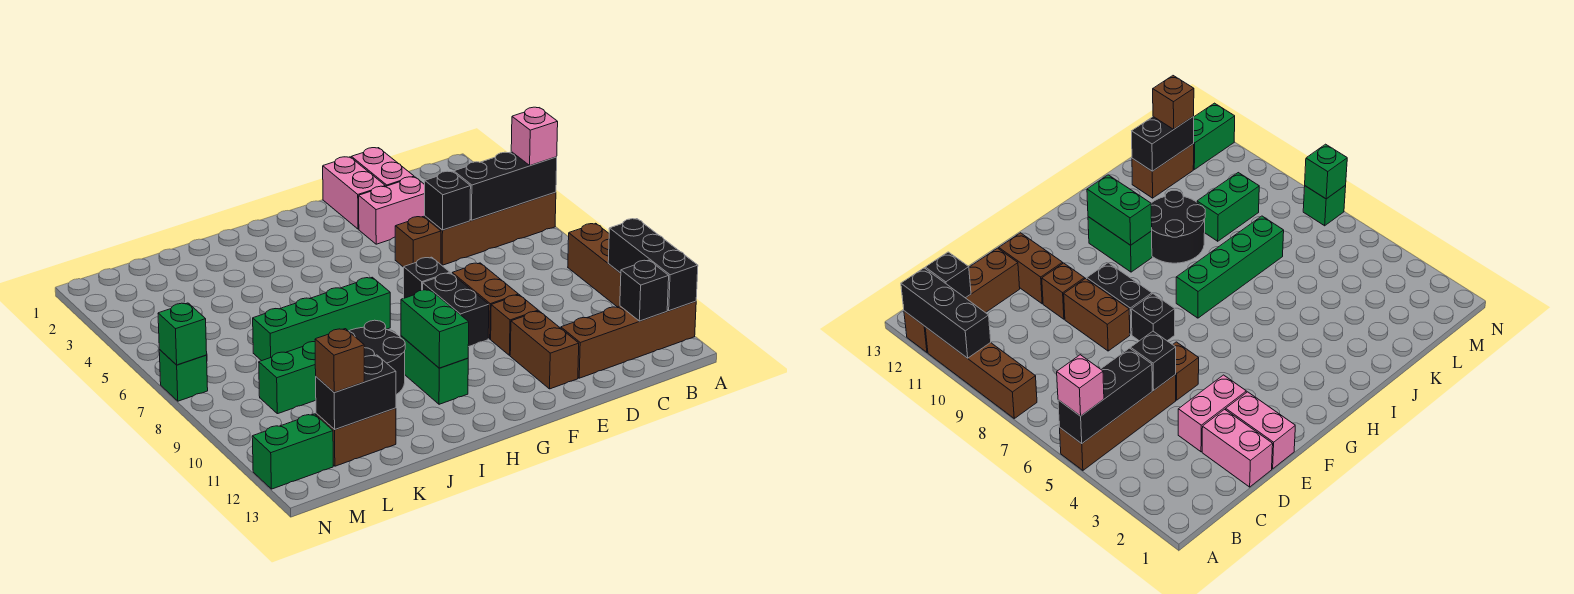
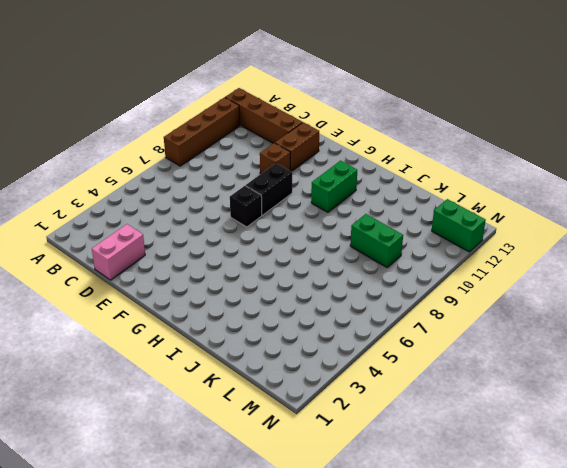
none -> brown brick A5:D5 level 1
none -> pink brick D3:E3 level 1
none -> pink brick E1:E2 level 1

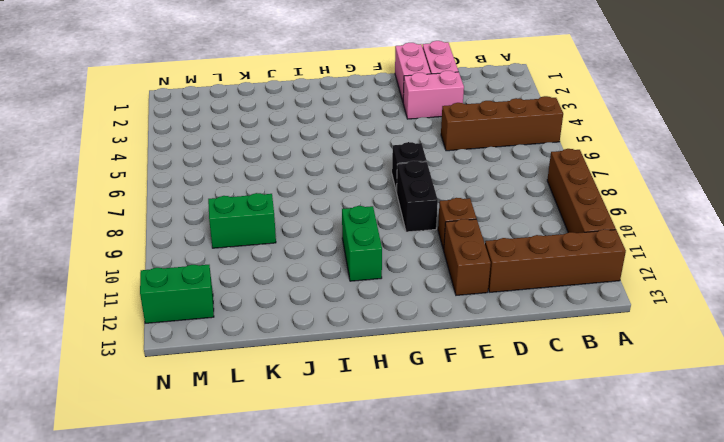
none -> brown brick E5 level 1
none -> brown brick E8:E9 level 1
none -> green brick H7:K7 level 1

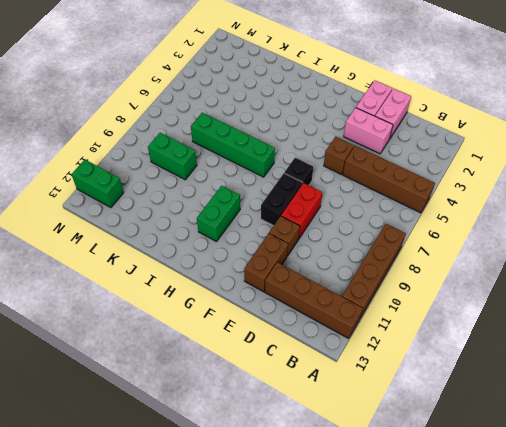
red brick E8:E9 level 1 -> brown brick E8:E9 level 1
none -> black round brick I9:J10 level 1
none -> brown brick K12:L12 level 1
none -> green brick N7 level 1

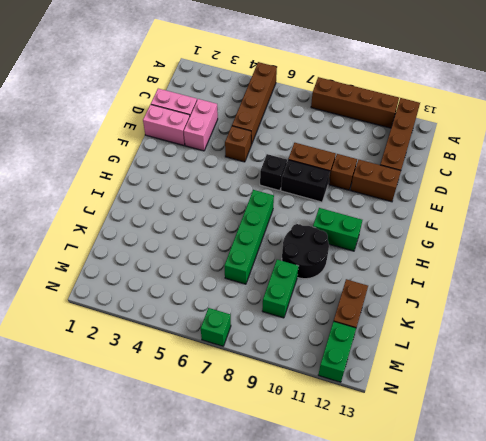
none -> black brick A5:C5 level 2
none -> black brick A10:A12 level 2
none -> black brick B12 level 2

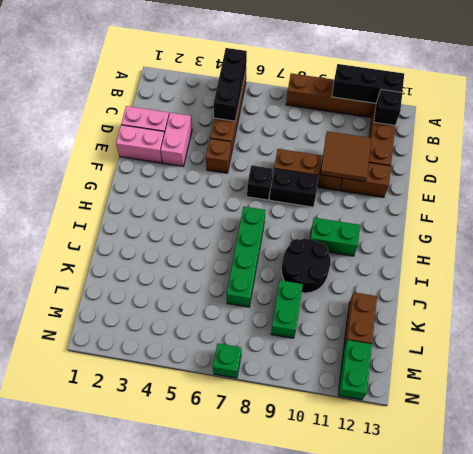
brown tile D10:E11 level 2 -> none
none -> black brick D5 level 2
none -> green brick H10:H11 level 2
none -> black brick K12:L12 level 2

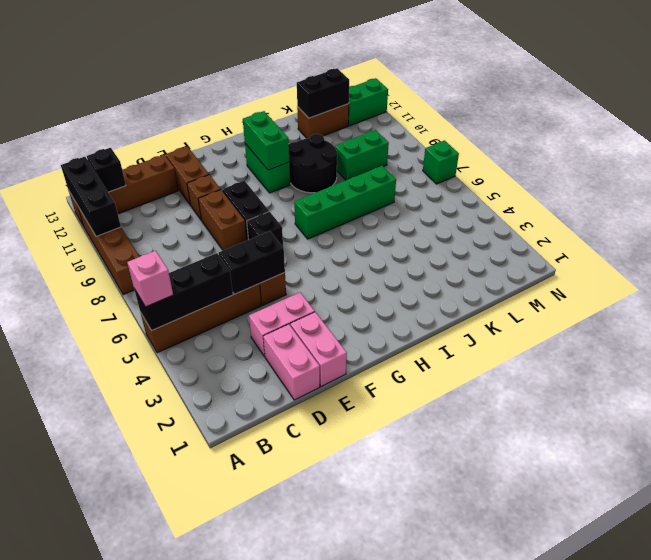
black brick D5:E5 level 2 -> black brick D5 level 2
none -> green brick N7 level 2
none -> brown brick L12 level 3

